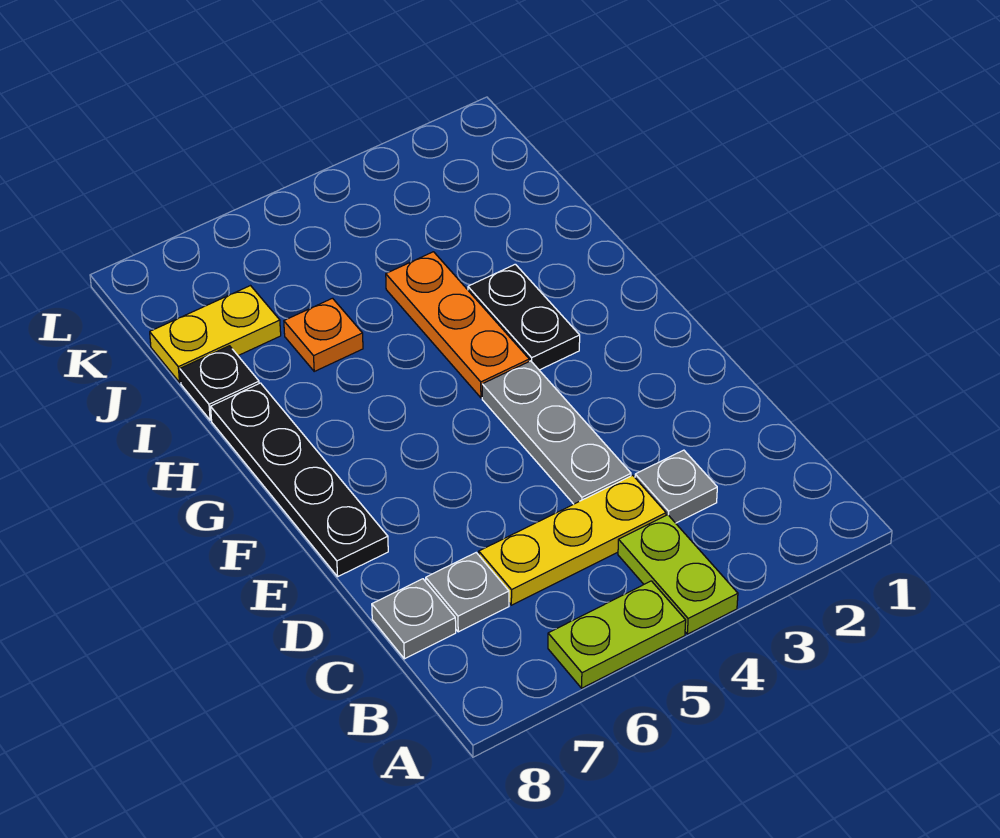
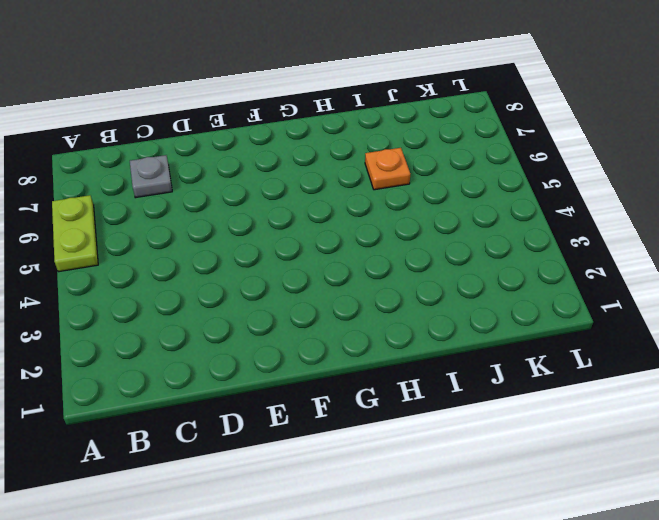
none -> lime plate A4:B4 level 1
none -> grey plate C3 level 1
none -> yellow plate C4:C6 level 1

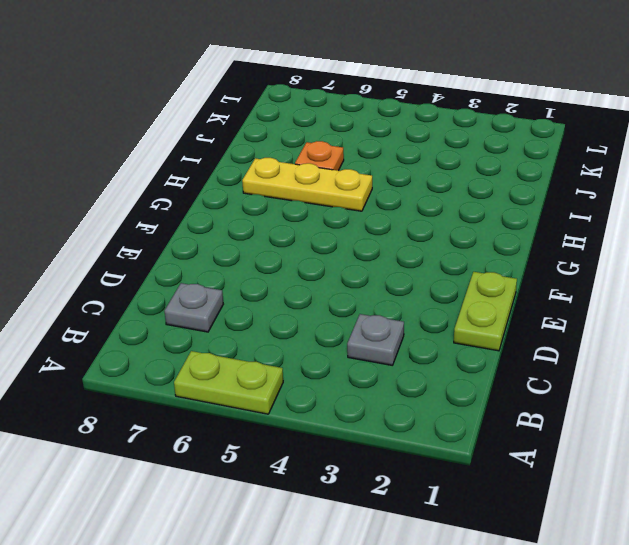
lime plate D1:E1 level 1 -> lime plate A4:B4 level 1
yellow plate H5:H7 level 1 -> yellow plate C4:C6 level 1
none -> grey plate C8 level 1
none -> grey plate D4:F4 level 1
none -> black plate E8:H8 level 1

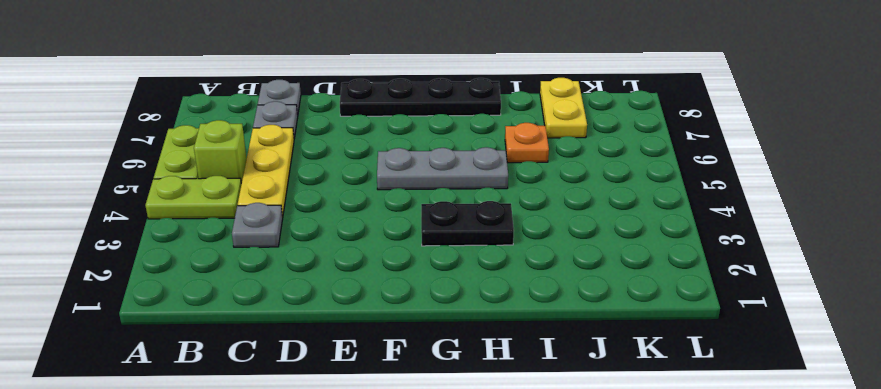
lime brick B5 level 1 -> none
grey plate F5:H5 level 1 -> grey plate D4:F4 level 1
none -> orange plate G4:I4 level 1
none -> black plate I8 level 1

